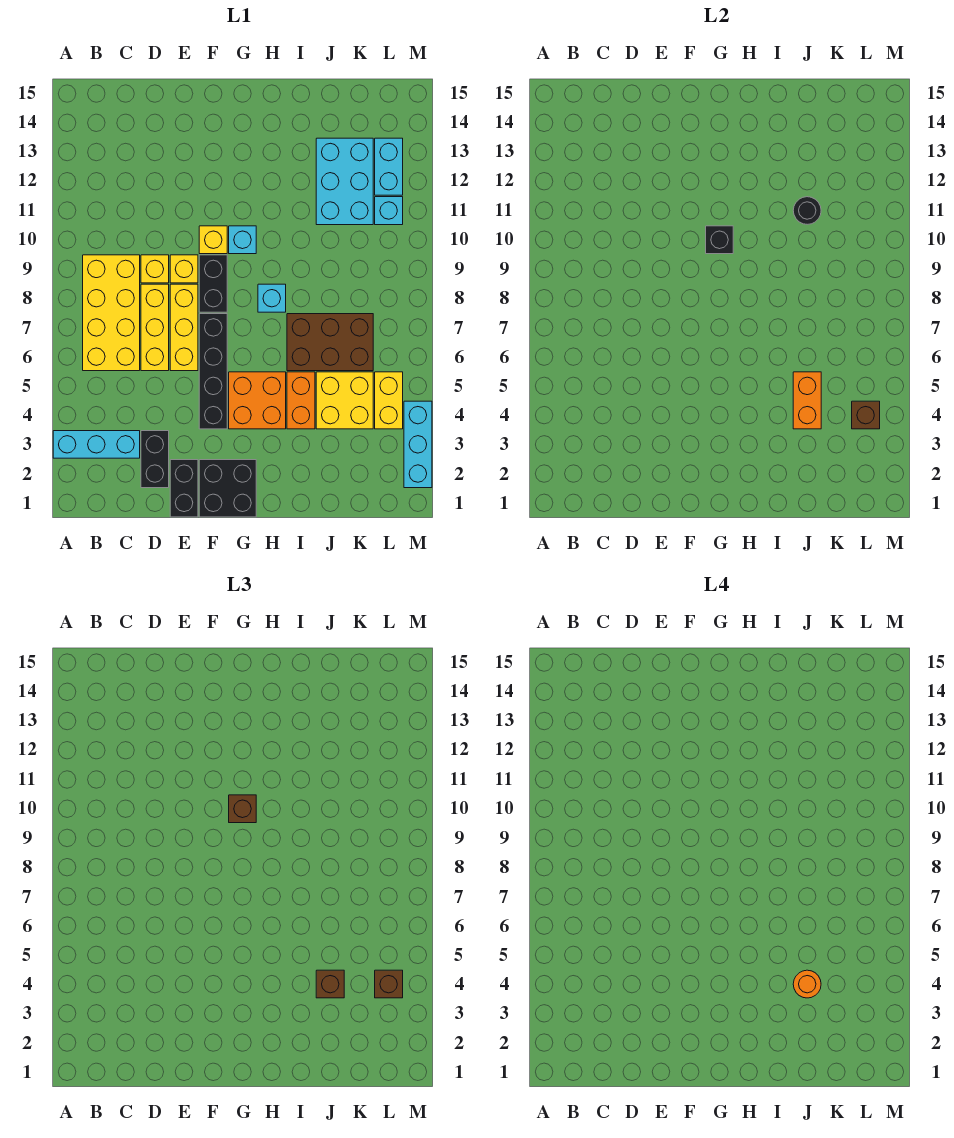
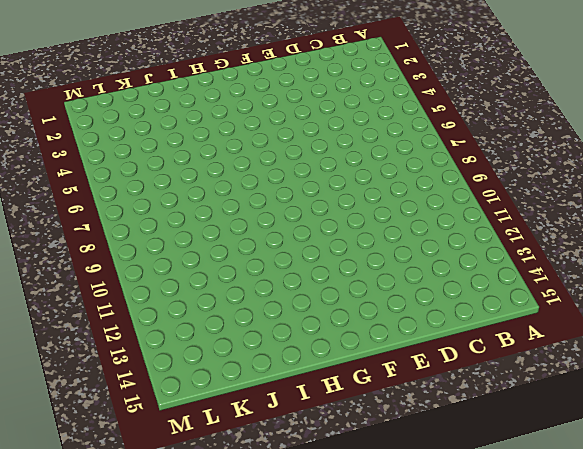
none -> cyan brick A3:C3 level 1
none -> yellow brick B6:C9 level 1
none -> black brick D2:D3 level 1
none -> yellow brick D6:D8 level 1

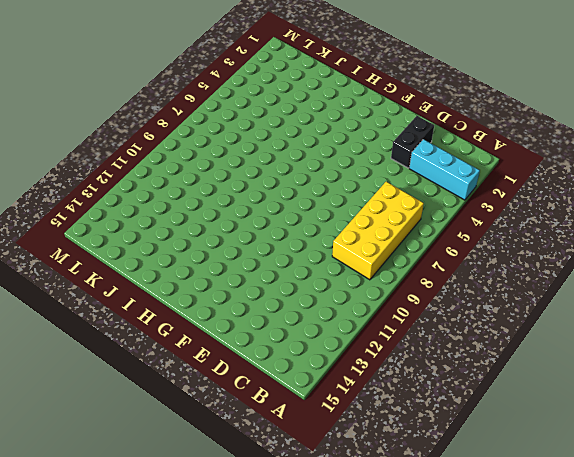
none -> yellow brick D6:D8 level 1
none -> yellow brick D9 level 1
none -> black brick E1:E2 level 1
none -> yellow brick E6:E8 level 1

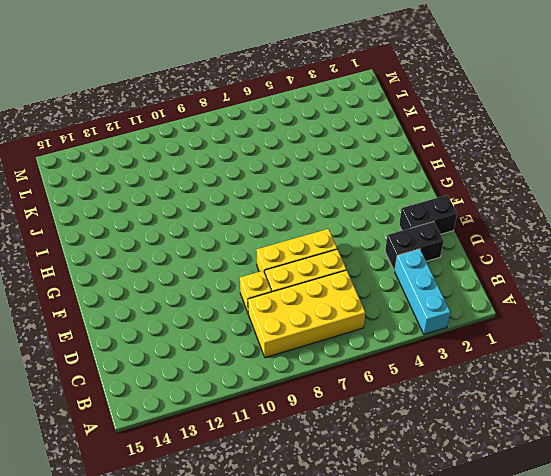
none -> yellow brick E9 level 1
none -> black brick F1:G2 level 1
none -> black brick F4:F7 level 1
none -> black brick F8:F9 level 1

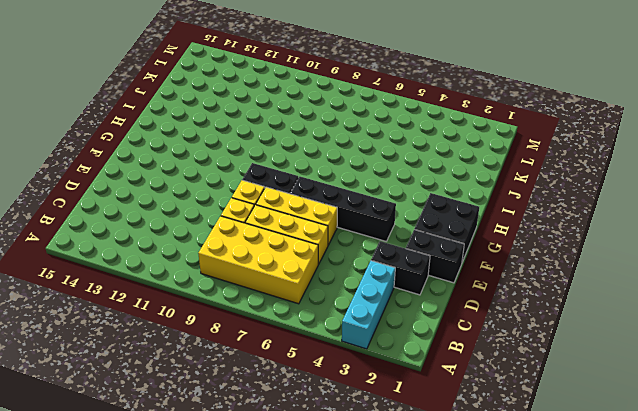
none -> yellow brick F10 level 1
none -> orange brick G4:H5 level 1
none -> cyan brick G10 level 1
none -> cyan brick H8 level 1

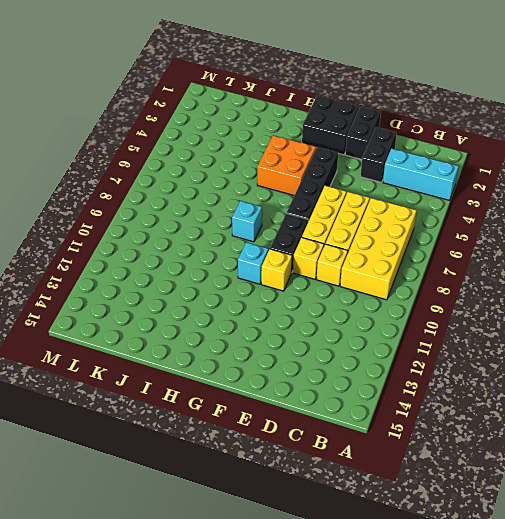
none -> orange brick I4:I5 level 1
none -> brown brick I6:K7 level 1
none -> yellow brick J4:K5 level 1
none -> cyan brick J11:K13 level 1

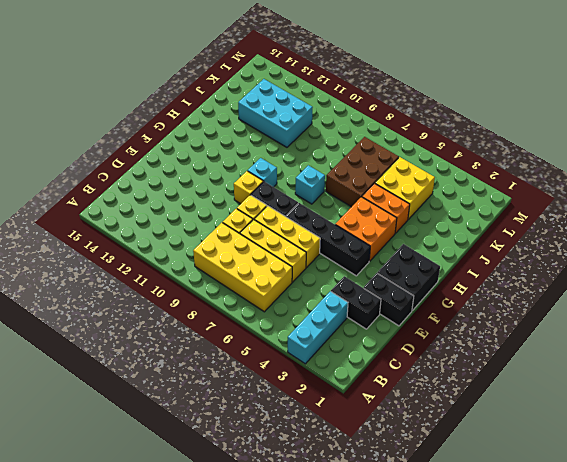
none -> yellow brick L4:L5 level 1
none -> cyan brick L11 level 1
none -> cyan brick L12:L13 level 1
none -> cyan brick M2:M4 level 1

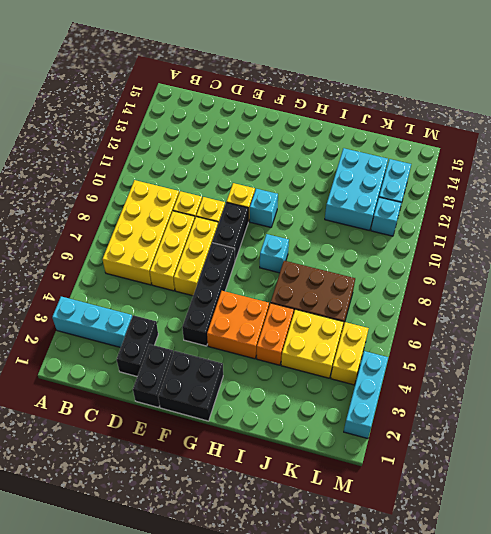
none -> black brick G10 level 2
none -> orange brick J4:J5 level 2
none -> black round brick J11 level 2
none -> brown brick L4 level 2

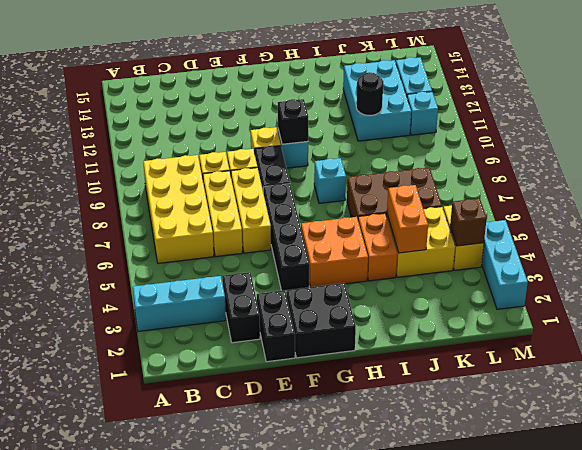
none -> brown brick G10 level 3
none -> brown brick J4 level 3
none -> brown brick L4 level 3
none -> orange round brick J4 level 4

